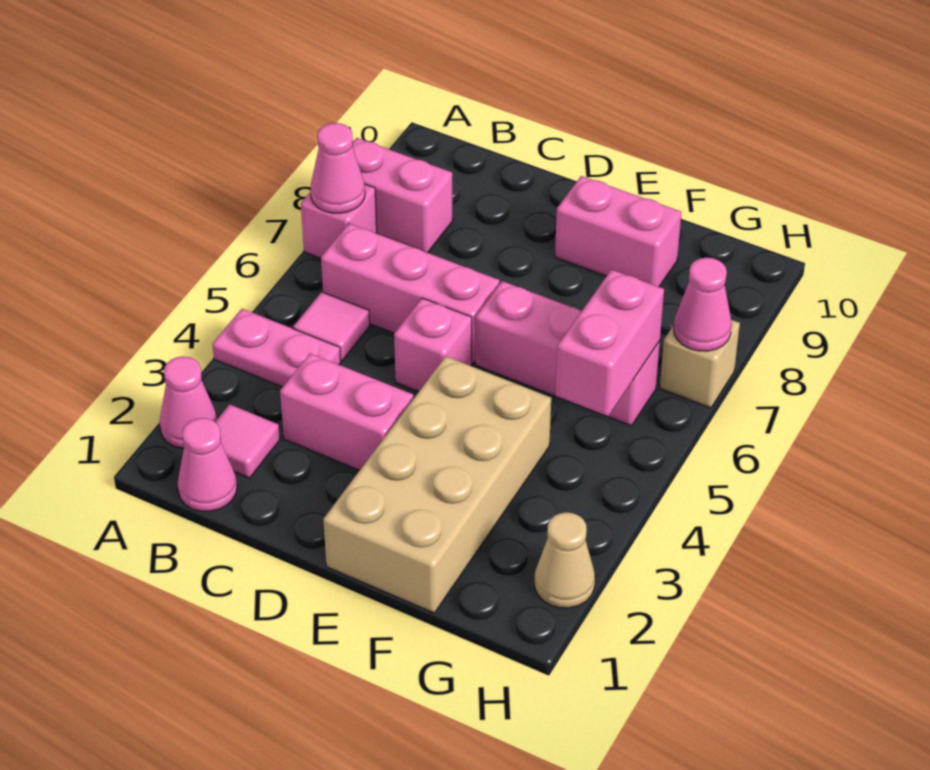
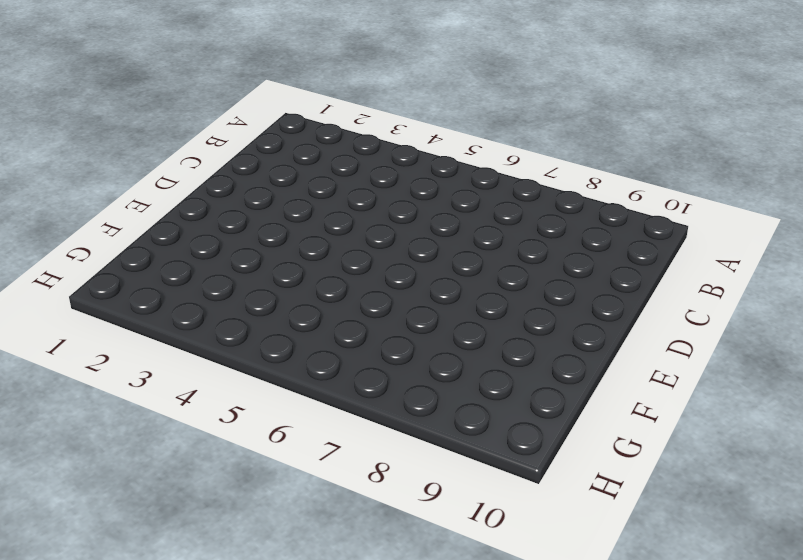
none -> pink cone A2 level 1
none -> pink plate A4:B4 level 1
none -> pink brick A7 level 1

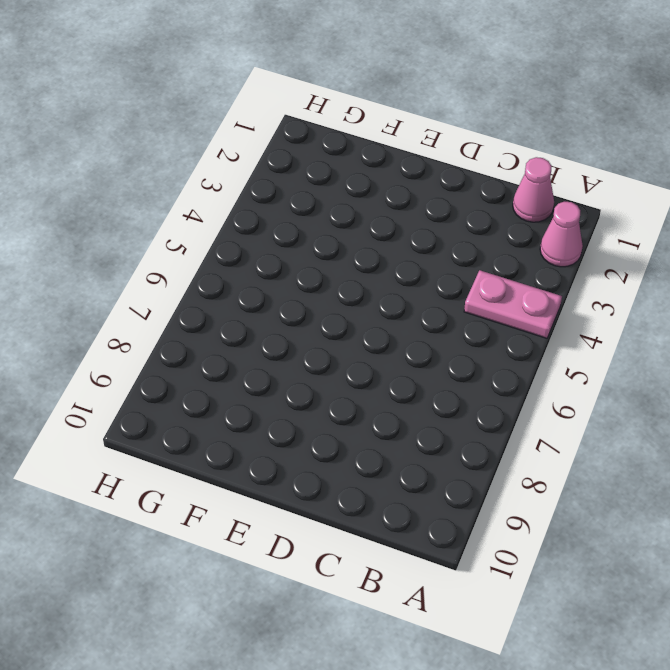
none -> pink brick A7 level 1
none -> pink brick A8:B8 level 1
none -> pink tile B2 level 1

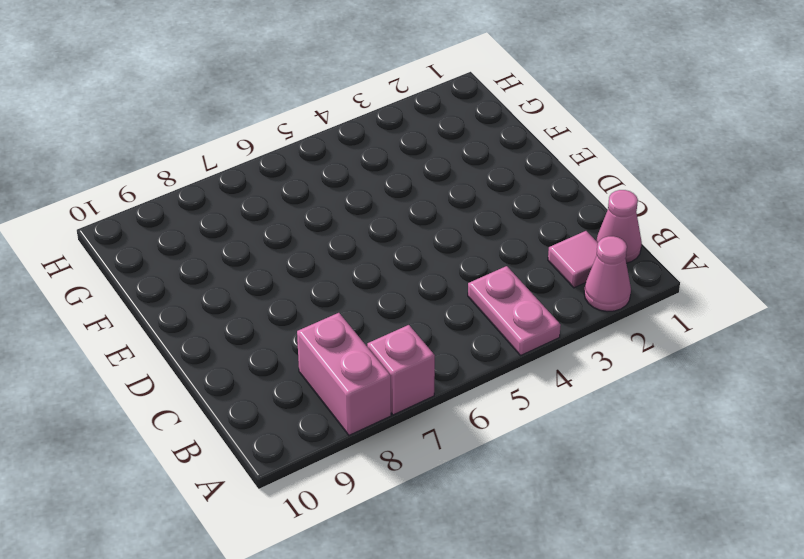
none -> pink tile B5 level 1
none -> pink brick B6:D6 level 1
none -> pink brick C3:D3 level 1

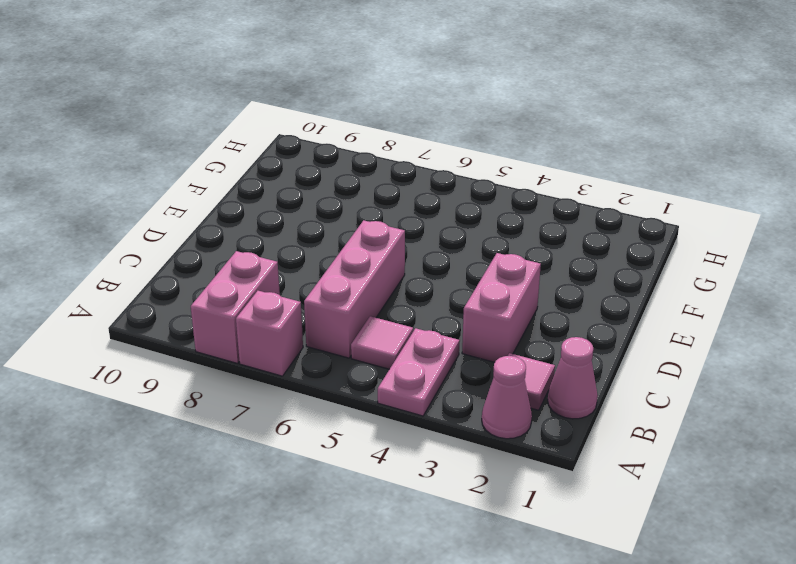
none -> pink brick D5 level 1
none -> tan brick E1:F4 level 1
none -> pink brick E6:G6 level 1

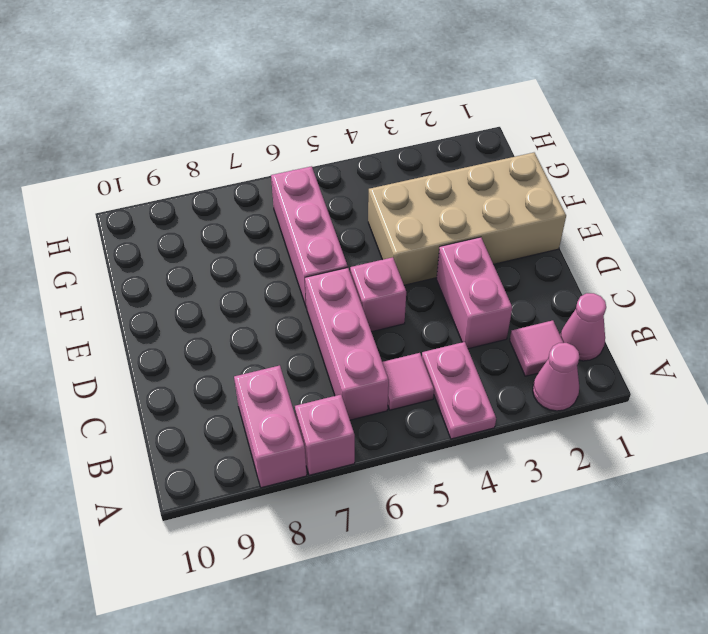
none -> pink brick E9:F9 level 1
none -> tan cone H2 level 1
none -> tan brick H7 level 1

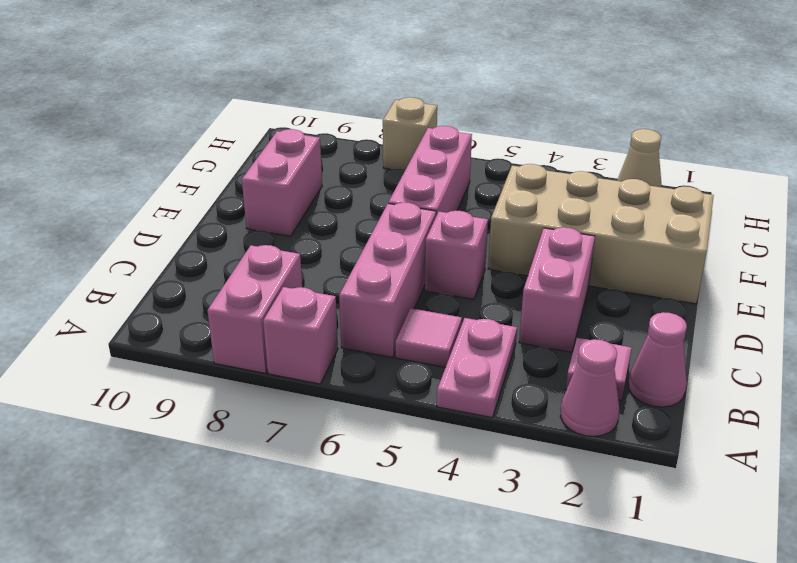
none -> pink cone A7 level 2
none -> pink brick G5:G6 level 2
none -> pink cone H7 level 2

